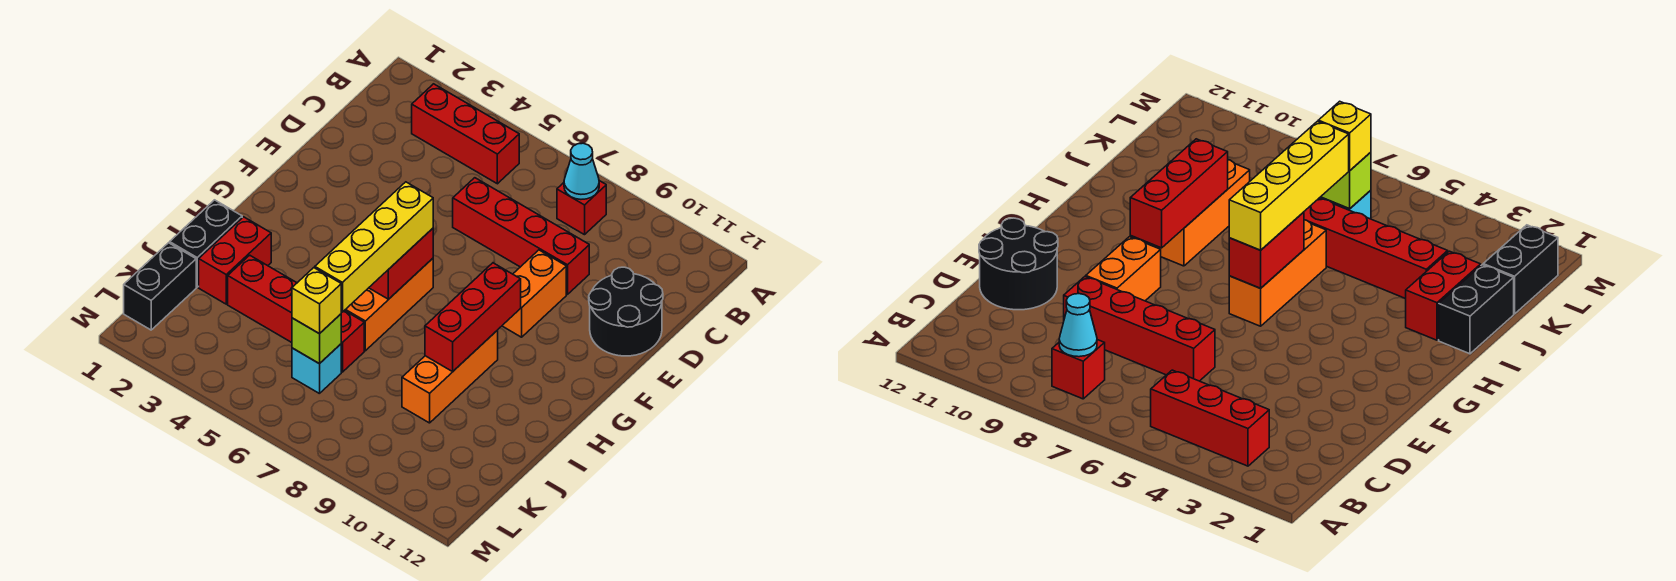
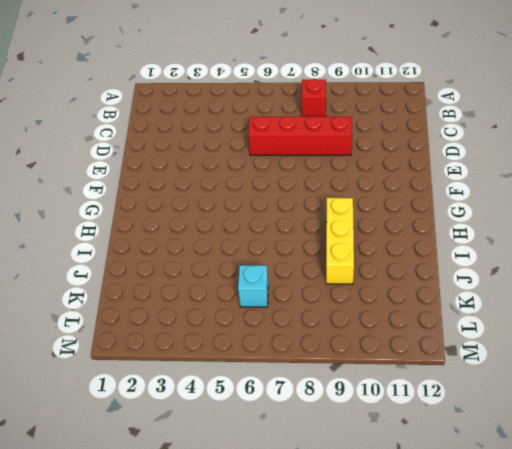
yellow brick H9:J9 level 1 -> orange brick H9:J9 level 1
none -> red brick B3:B5 level 1
none -> black round brick D11:E12 level 1
none -> orange brick E9:F9 level 1

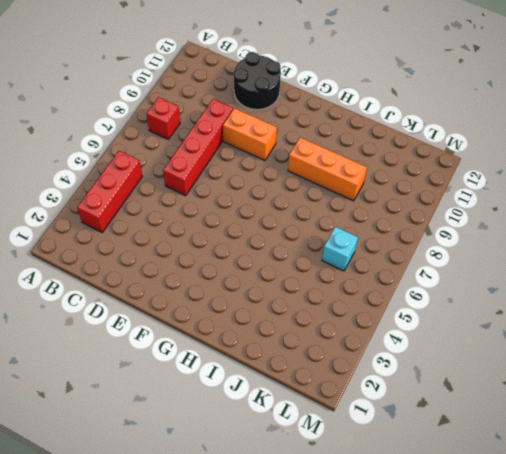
none -> orange brick G6:I6 level 1
none -> black brick I1:J1 level 1
none -> red brick I2:J2 level 1

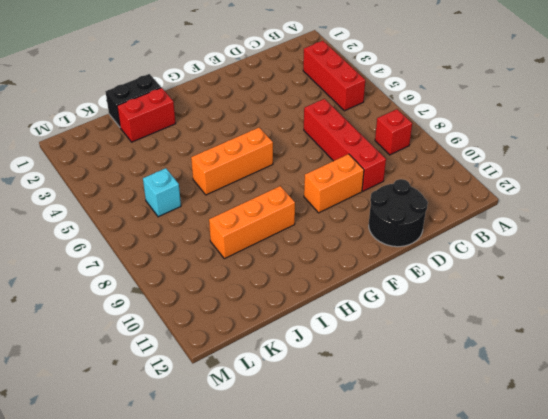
none -> red brick J3:J6 level 1
none -> black brick K1:L1 level 1
none -> cyan cone B8 level 2

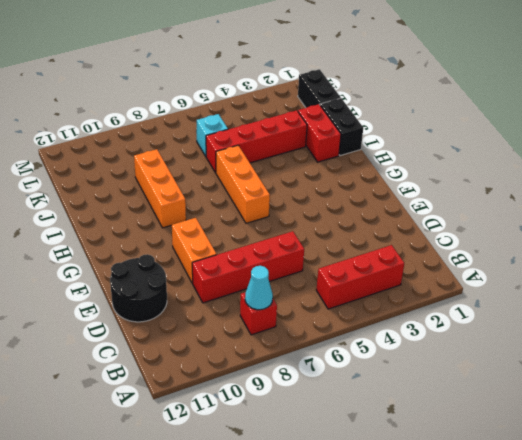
none -> red brick G6:H6 level 2
none -> red brick G9:I9 level 2
none -> lime brick K6 level 2

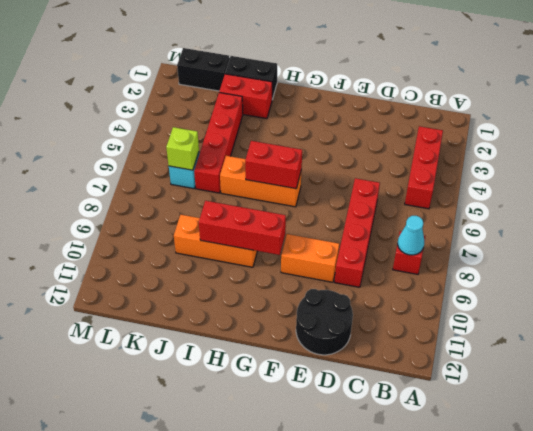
none -> yellow brick G6:J6 level 3
none -> yellow brick K6 level 3

